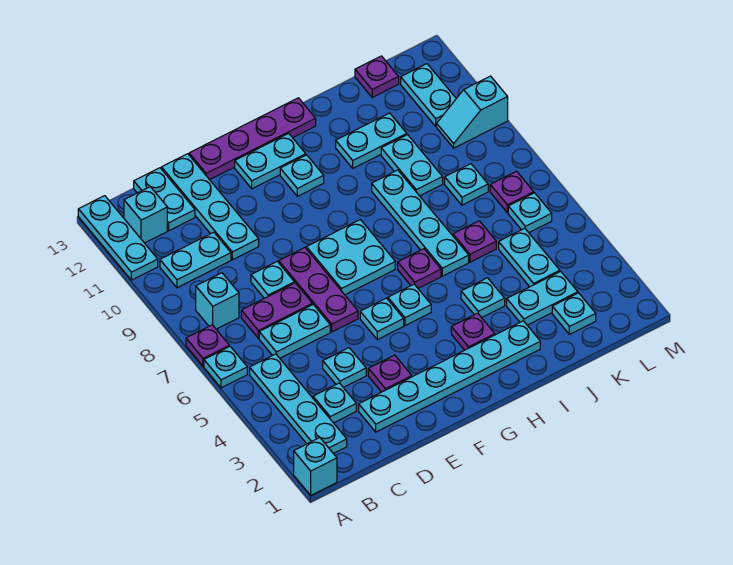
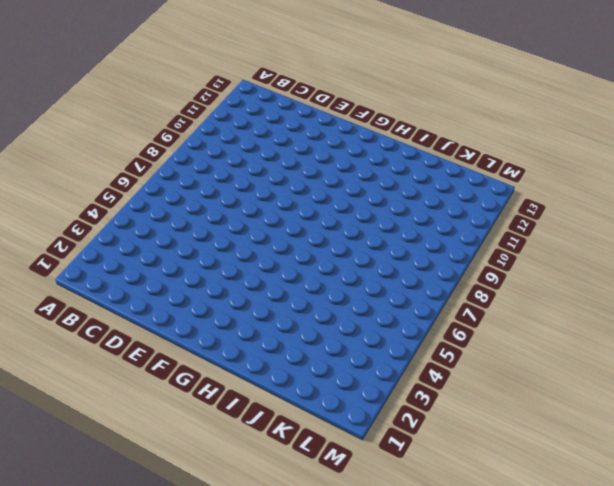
none -> cyan brick A1 level 1
none -> cyan plate A6 level 1
none -> purple plate A7 level 1
none -> cyan plate A11:A13 level 1

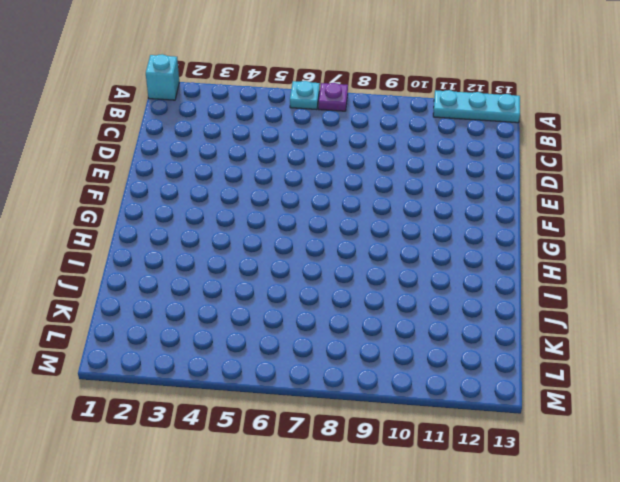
none -> cyan plate B2:B5 level 1
none -> cyan brick B8 level 1
none -> cyan plate B10:C10 level 1
none -> cyan brick B12 level 1

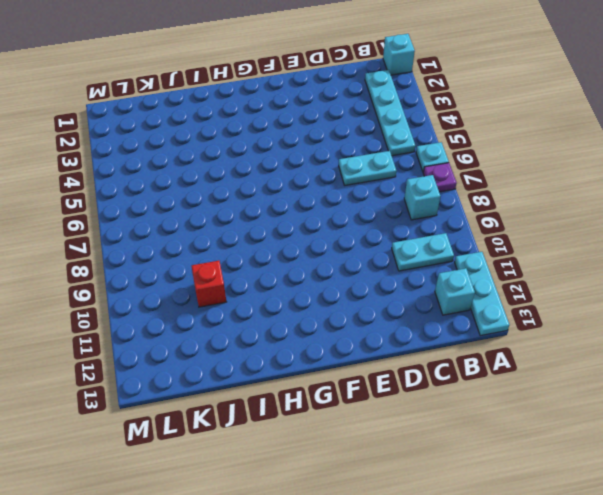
red brick J10 level 1 -> cyan plate J9:J10 level 1
none -> cyan plate C3 level 1
none -> purple plate C7:D7 level 1
none -> cyan plate C12:C13 level 1
none -> cyan plate D2:I2 level 1

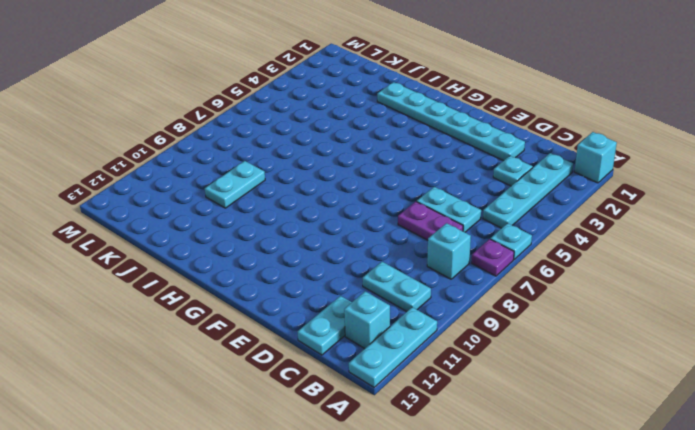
none -> cyan plate D4 level 1
none -> cyan plate D8 level 1
none -> cyan plate D10:D13 level 1
none -> purple plate E3 level 1

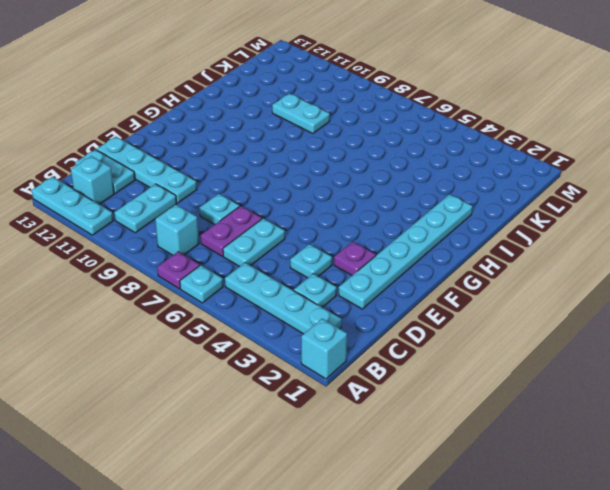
none -> purple plate E6:E8 level 1
none -> purple plate E13:H13 level 1
none -> cyan plate F5 level 1
none -> cyan plate F7:G8 level 1

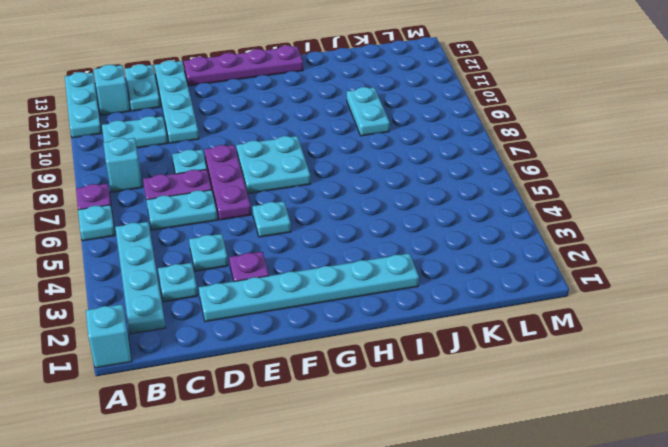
none -> cyan plate F12:G12 level 1
none -> cyan plate G5 level 1
none -> cyan plate G11 level 1
none -> purple plate H3 level 1

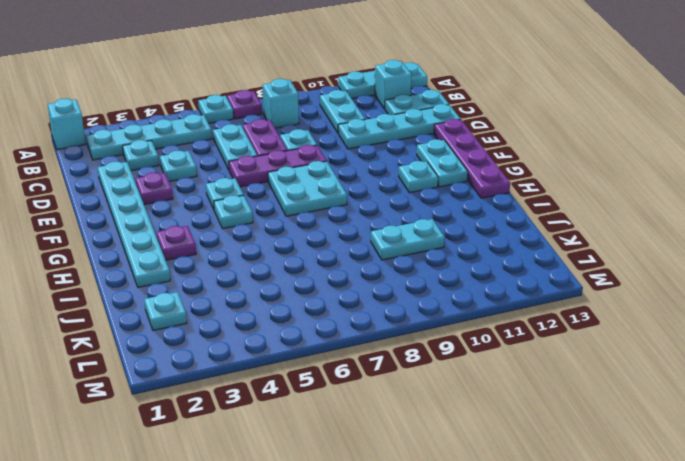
none -> purple plate H6 level 1
none -> cyan plate I4 level 1
none -> cyan plate I6:I9 level 1
none -> cyan plate I11:J11 level 1

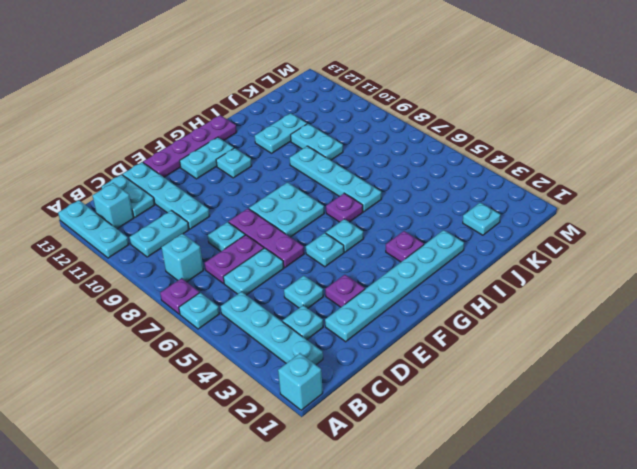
none -> cyan plate I4 level 1
none -> cyan plate J3:K3 level 1
none -> purple plate J6 level 1
none -> cyan plate K4:K5 level 1

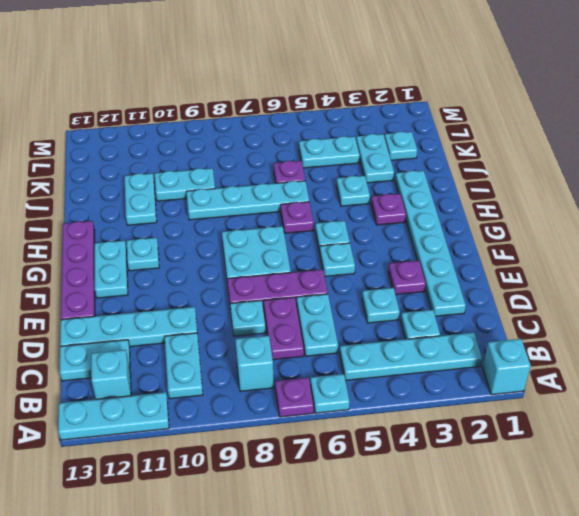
none -> cyan plate K8 level 1
none -> purple plate K13 level 1
none -> cyan plate L6 level 1
none -> purple plate L7 level 1

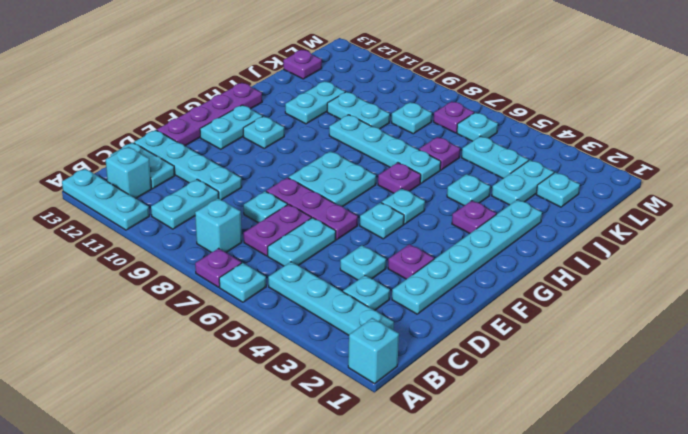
none -> cyan slope L10:M10 level 1 top M
none -> cyan plate L11:L12 level 1

